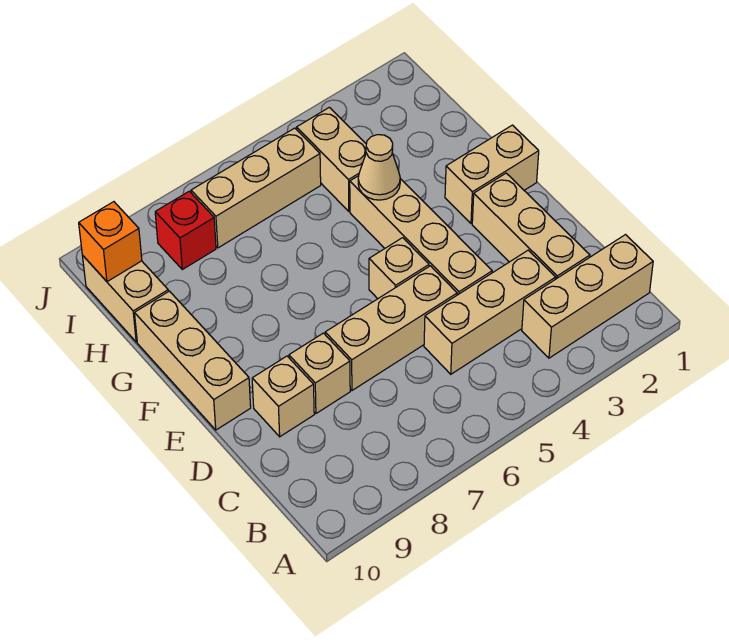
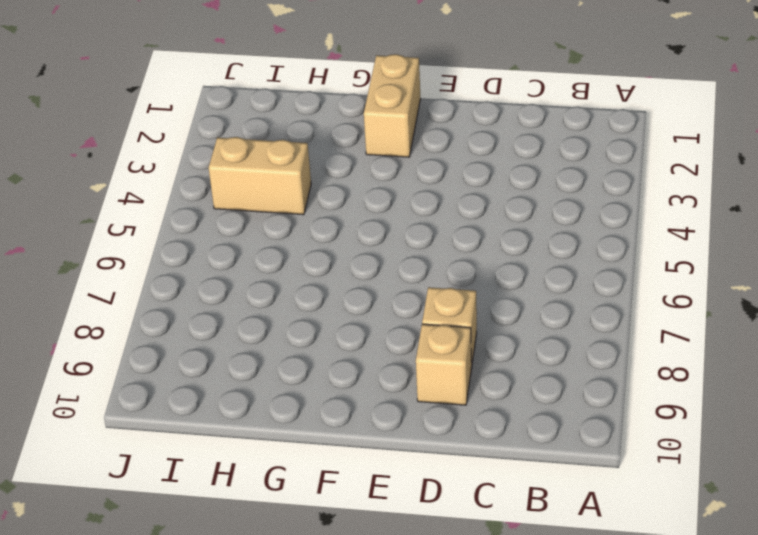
none -> tan brick B1:B3 level 1
none -> tan brick C2:E2 level 1
none -> tan brick C3:C5 level 1

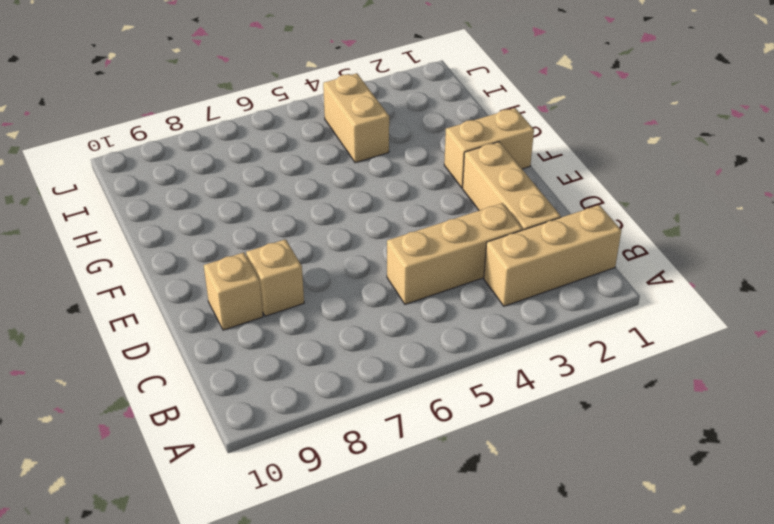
none -> tan brick D4:G4 level 1
none -> tan brick D5:D7 level 1
none -> tan brick E5 level 1

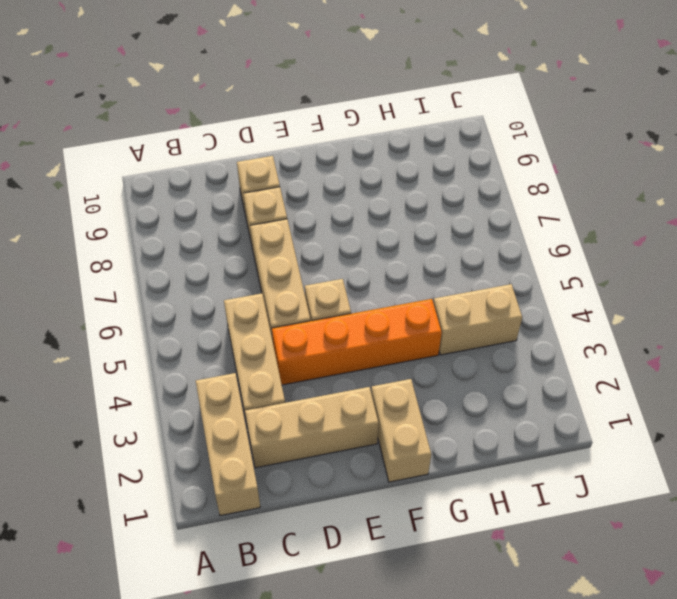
orange brick D4:G4 level 1 -> tan brick D4:G4 level 1
none -> tan brick E10:G10 level 1
none -> tan brick H10:I10 level 1
none -> tan brick I5:I7 level 1

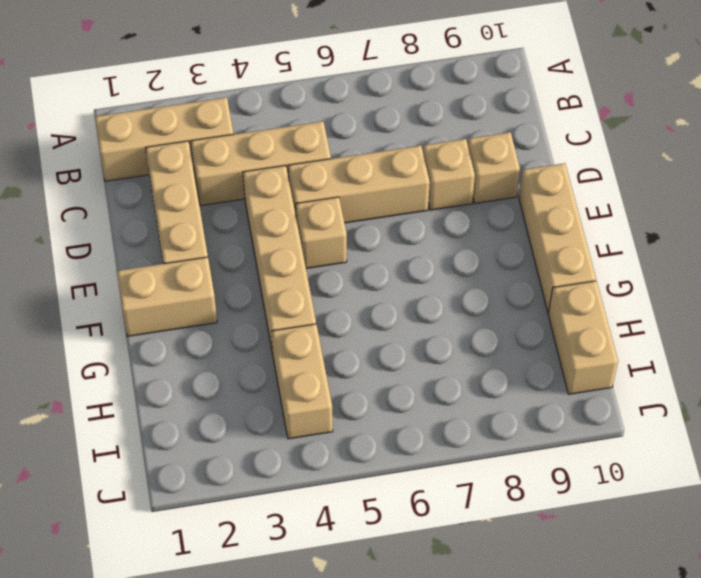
none -> tan brick I5:I7 level 1
none -> red brick I8 level 1
none -> tan cone G4 level 2

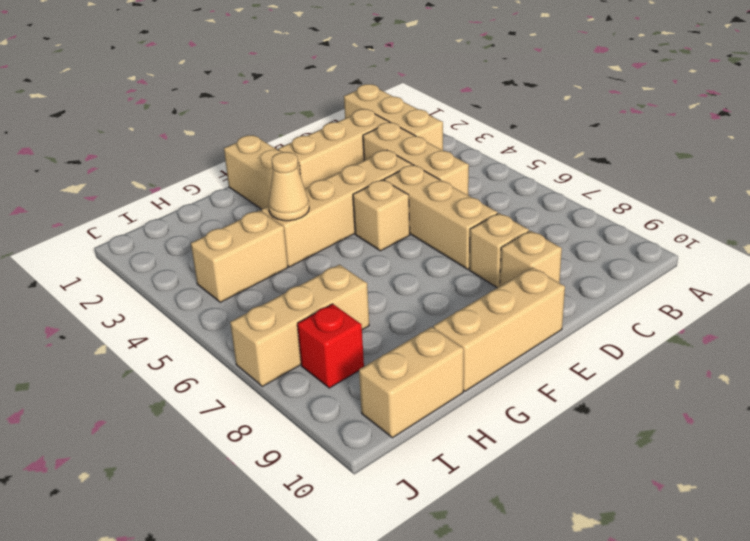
tan brick H7:J7 level 1 -> tan brick I5:I7 level 1
none -> orange brick I10 level 2

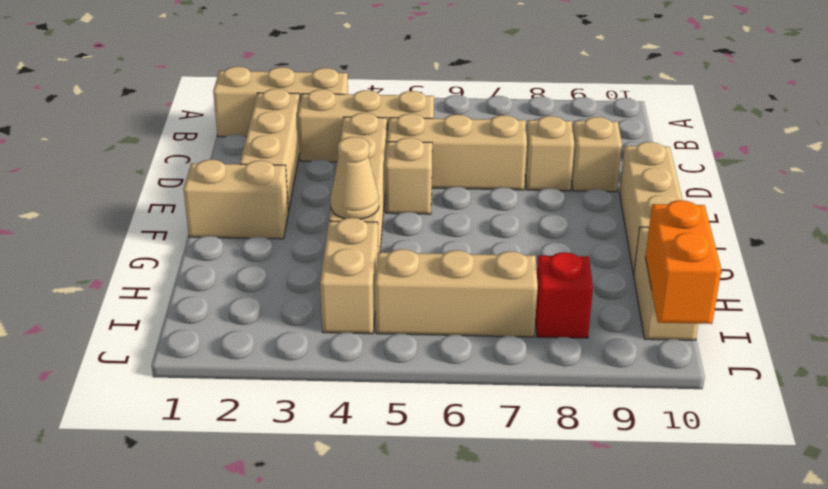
orange brick I10:J10 level 2 -> orange brick I10 level 2

